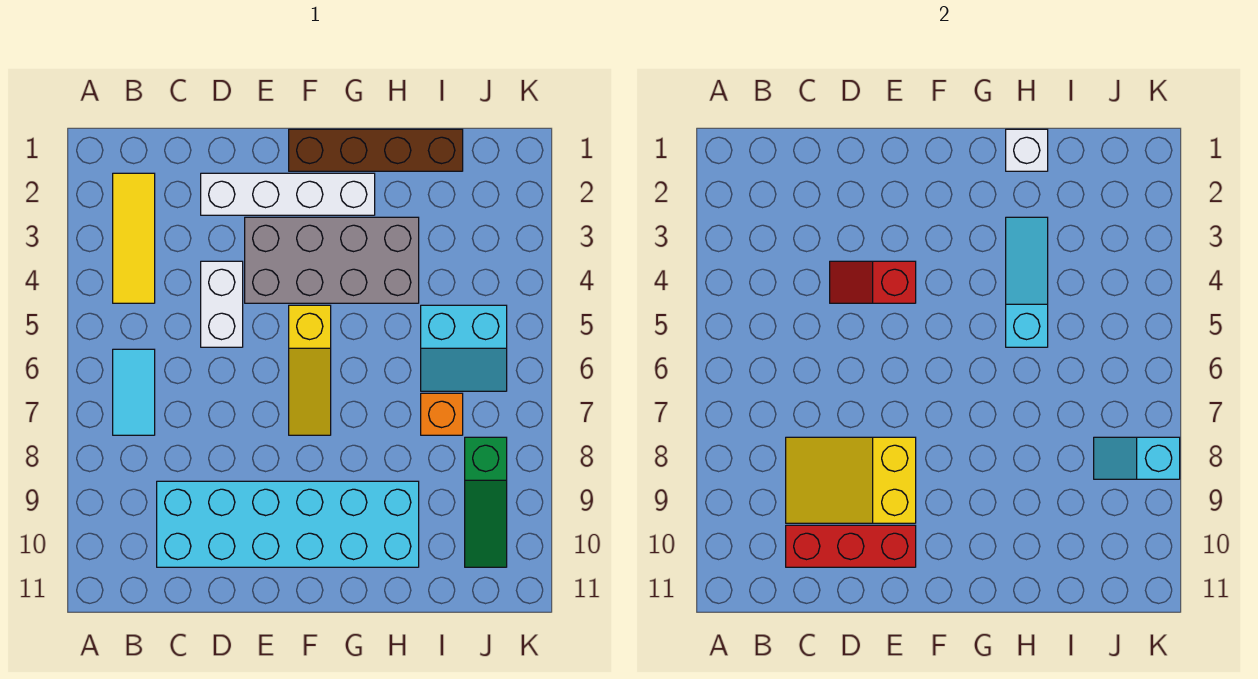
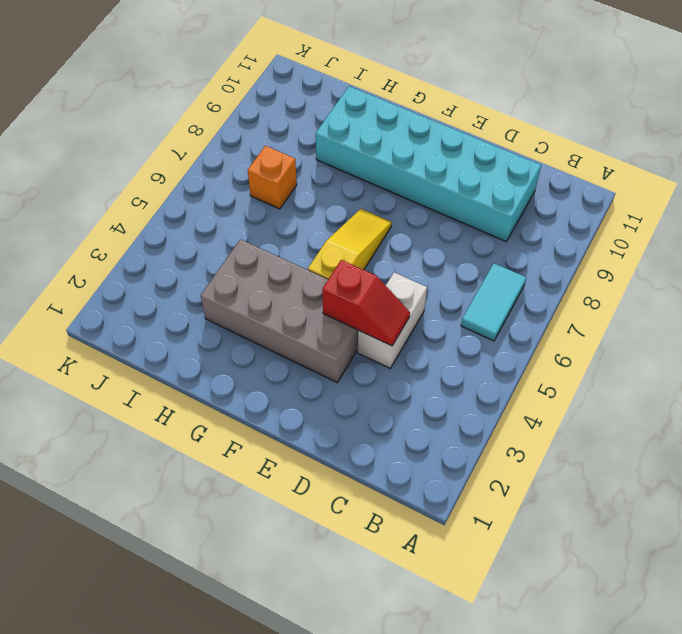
none -> yellow tile B2:B4 level 1
none -> white brick D2:G2 level 1
none -> brown brick F1:I1 level 1

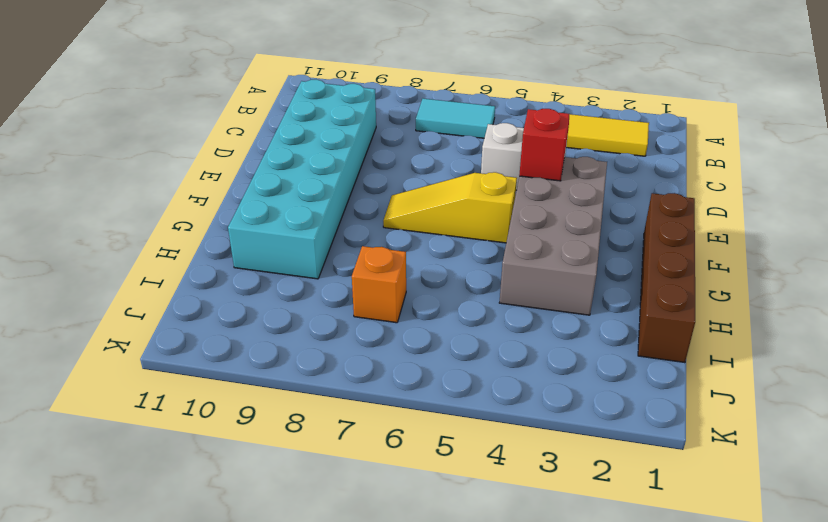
none -> white brick D2:G2 level 1
none -> cyan slope I5:J6 level 1 top 5
none -> green slope J8:J10 level 1 top 8

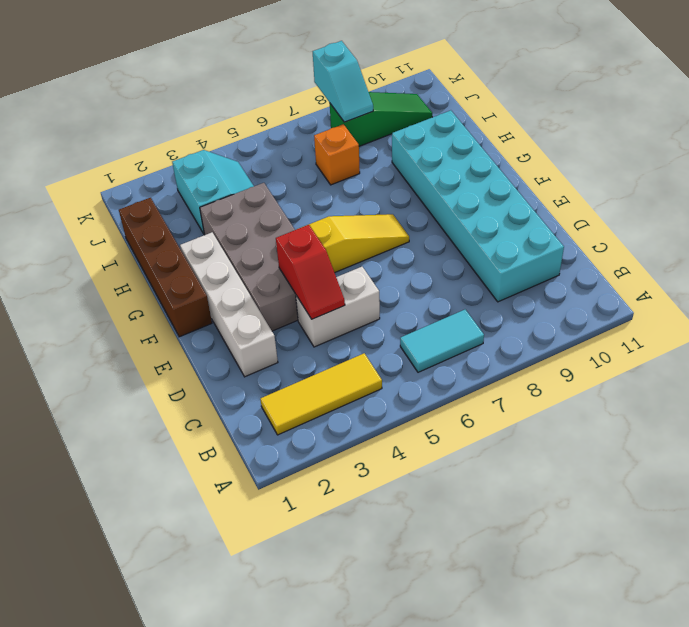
cyan slope I3:J4 level 1 top 3 -> cyan slope I5:J6 level 1 top 5
none -> yellow slope C8:E9 level 2 top E
none -> red brick C10:E10 level 2
none -> white brick H1 level 2

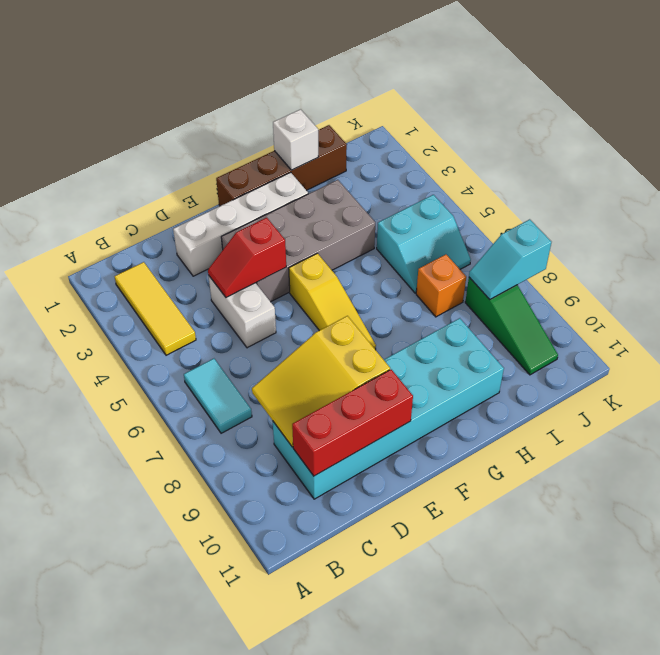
none -> cyan slope H3:H5 level 2 top 5

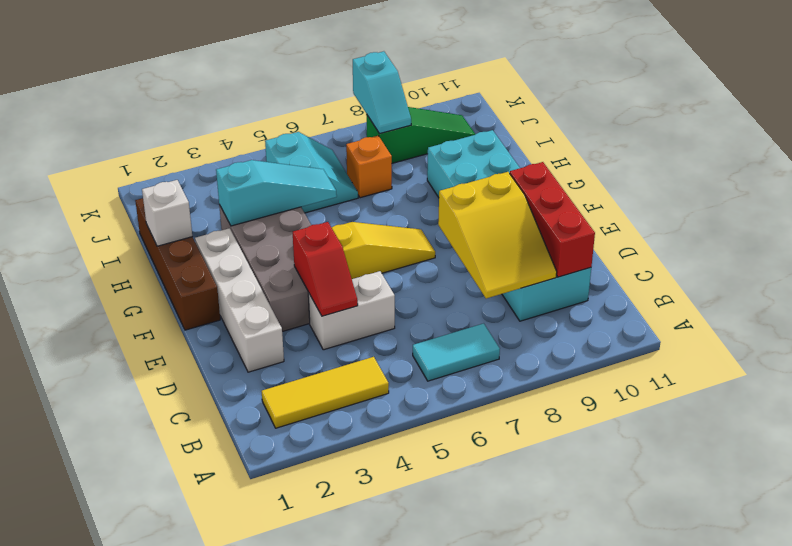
cyan slope H3:H5 level 2 top 3 -> cyan slope H3:H5 level 2 top 5

